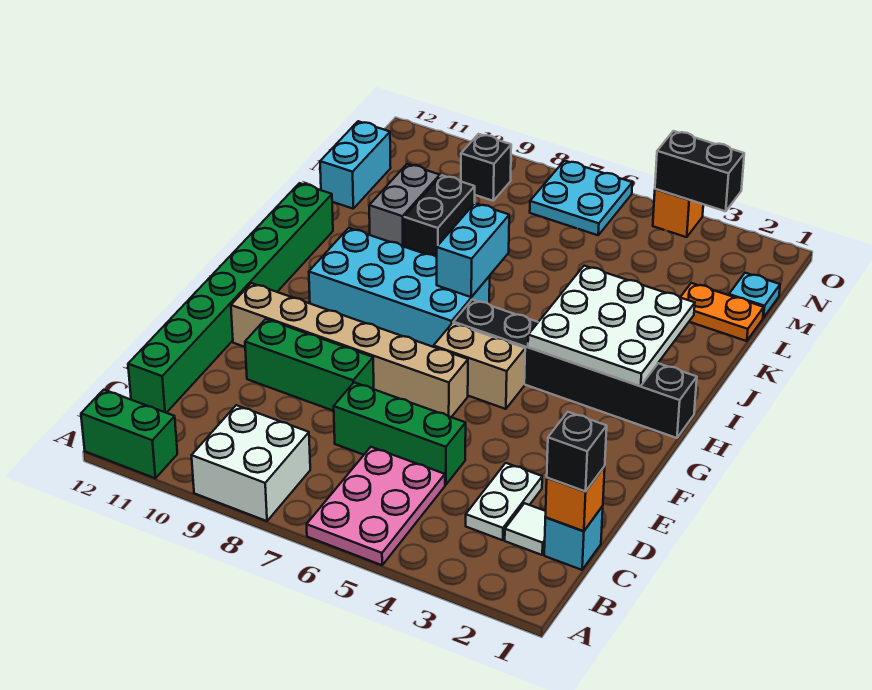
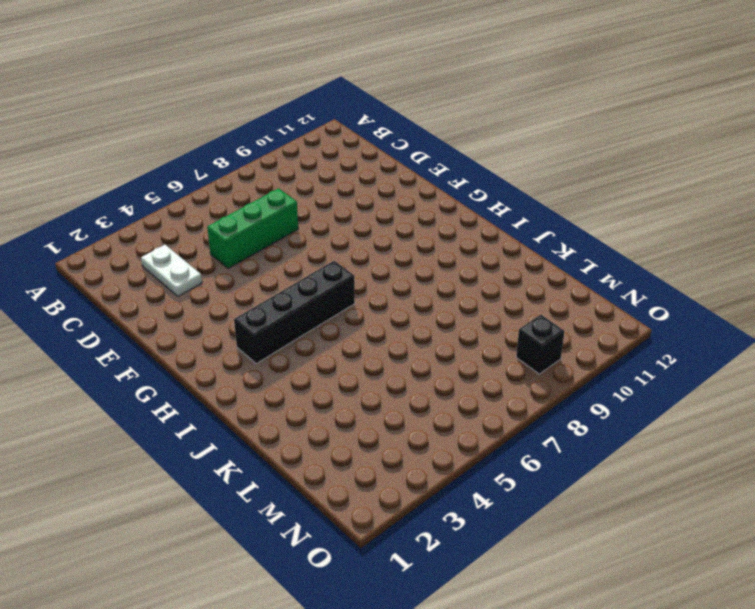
black brick H3:H6 level 1 -> black brick H1:H6 level 1
none -> pink plate A5:C6 level 1
none -> white brick A8:B9 level 1
none -> green brick A11:A12 level 1

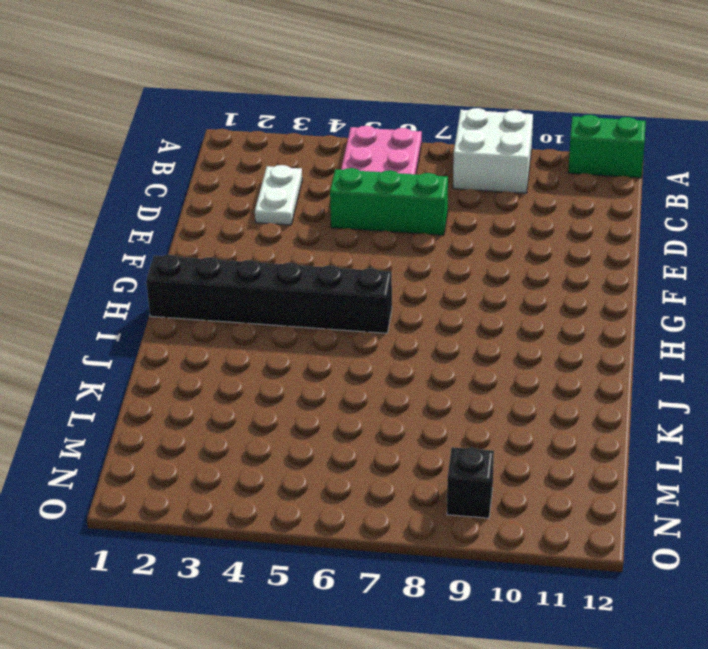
none -> cyan brick C1 level 1
none -> white tile C2 level 1
none -> green brick C12:J12 level 1

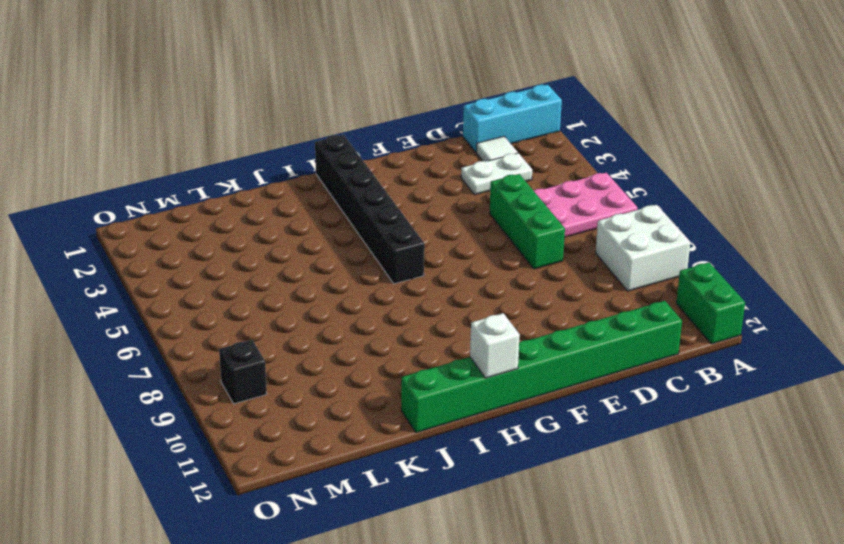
cyan brick A1:C1 level 1 -> cyan brick C1 level 1
white brick H12 level 2 -> none
none -> green brick E8:E10 level 1
none -> tan brick F6:F11 level 1
none -> tan brick G5:G6 level 1

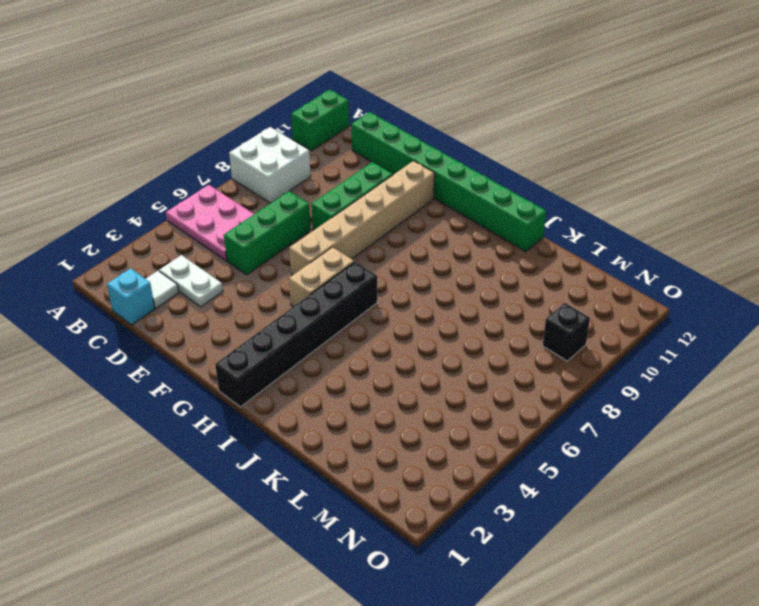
none -> cyan brick H7:I10 level 1
none -> black brick K9:L9 level 1
none -> grey brick K10:L10 level 1

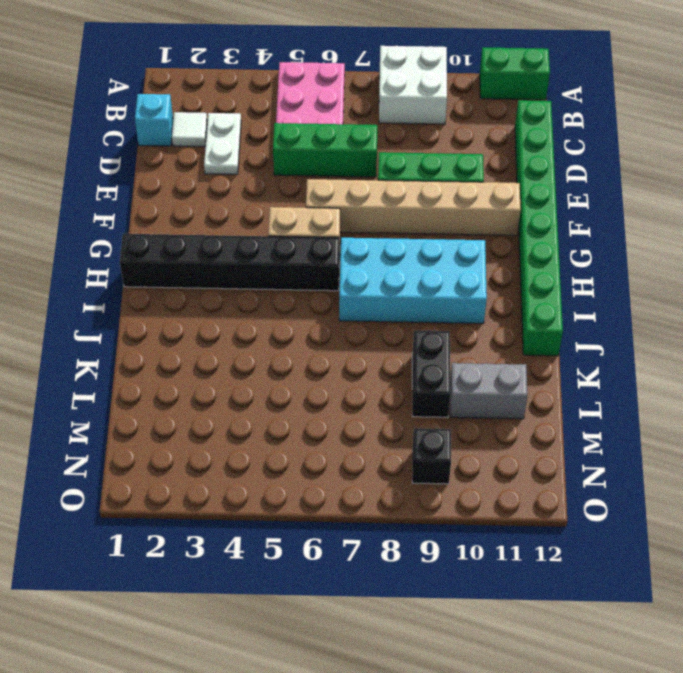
grey brick L10:L11 level 1 -> grey brick K10:L10 level 1
none -> orange plate L1:L2 level 1
none -> cyan brick L12:M12 level 1
none -> cyan plate M1 level 1

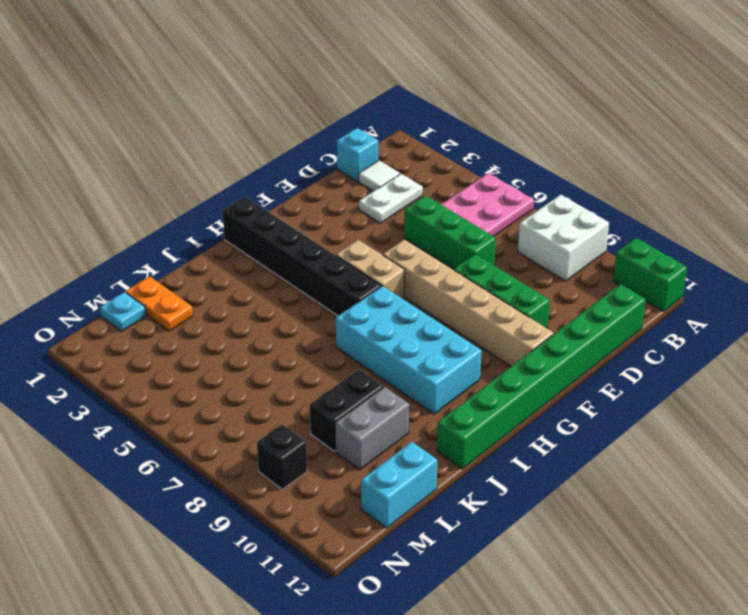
none -> cyan plate N6:O7 level 1
none -> orange brick O4 level 1
none -> orange brick C1 level 2

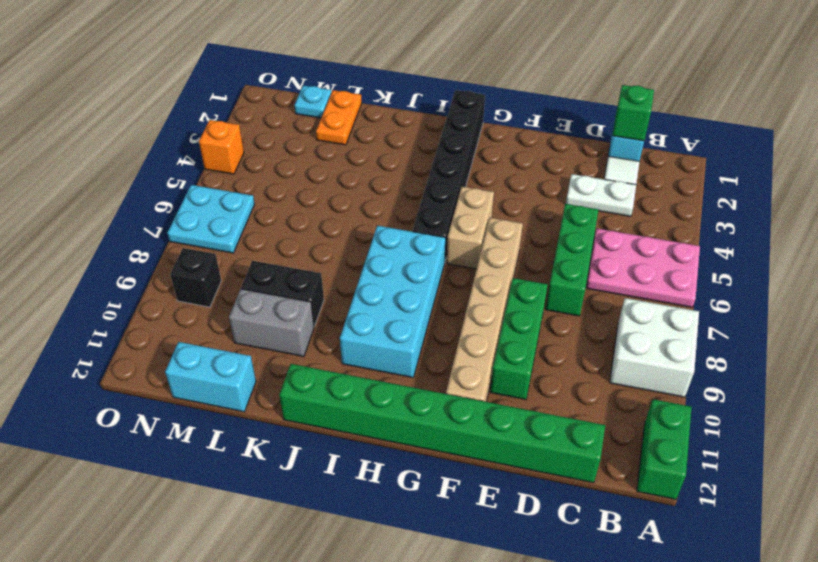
green brick C1 level 2 -> orange brick C1 level 2
none -> white plate H2:J4 level 2
none -> cyan brick I7:J7 level 2
none -> black brick O3:O4 level 2

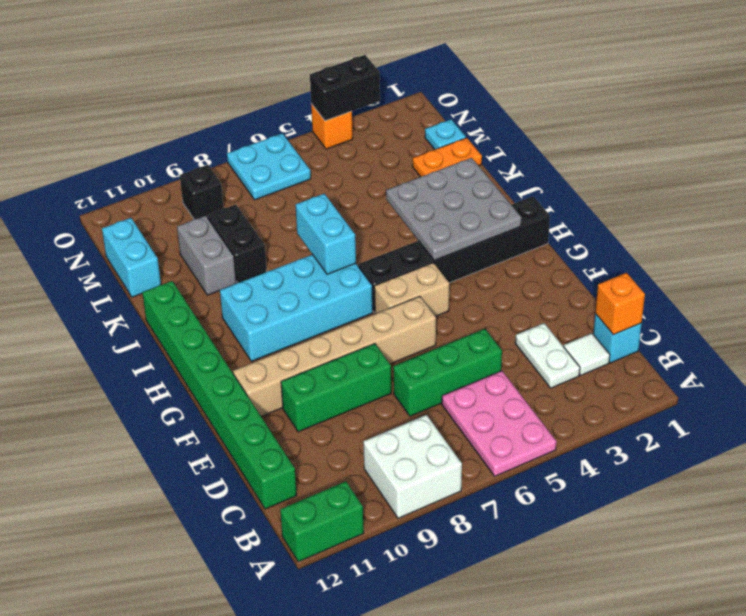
grey plate H2:J4 level 2 -> white plate H2:J4 level 2
none -> black brick C1 level 3

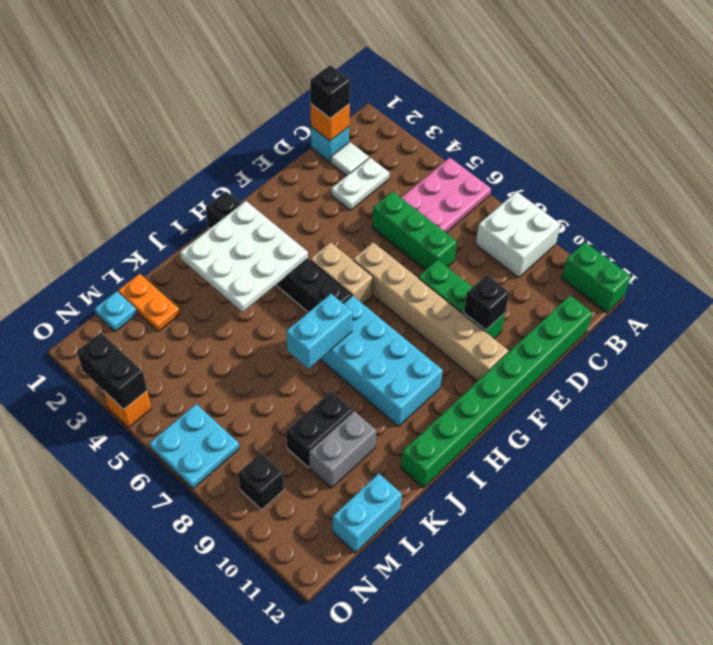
black brick E10 level 2 -> none

